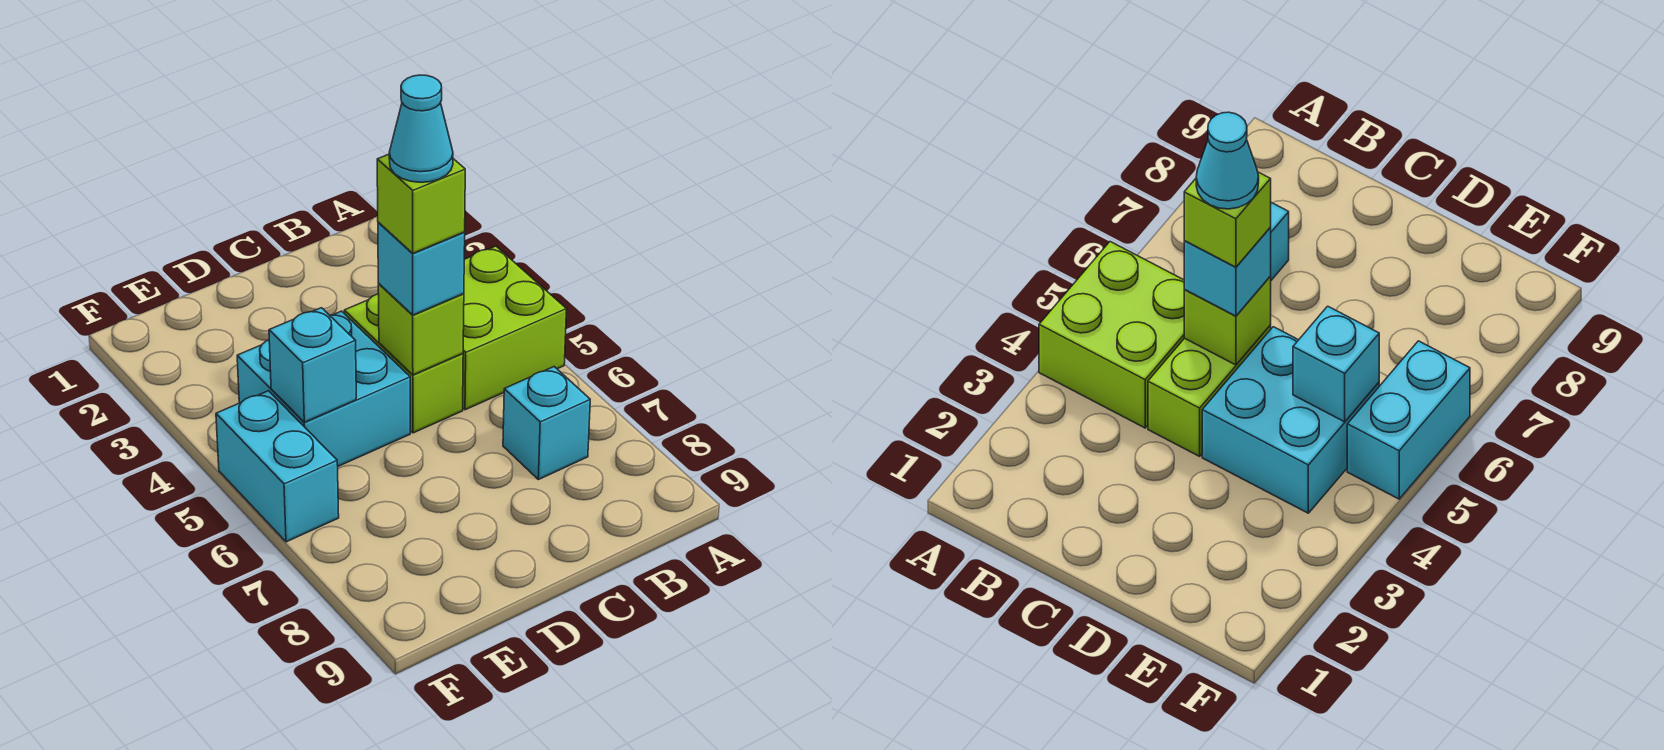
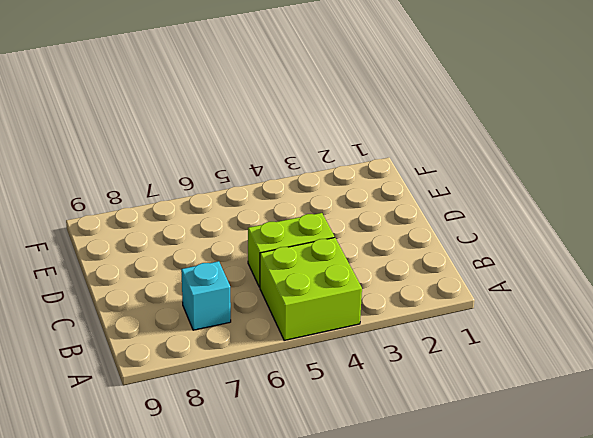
none -> cyan brick D4:E5 level 1
none -> cyan brick F5:F6 level 1

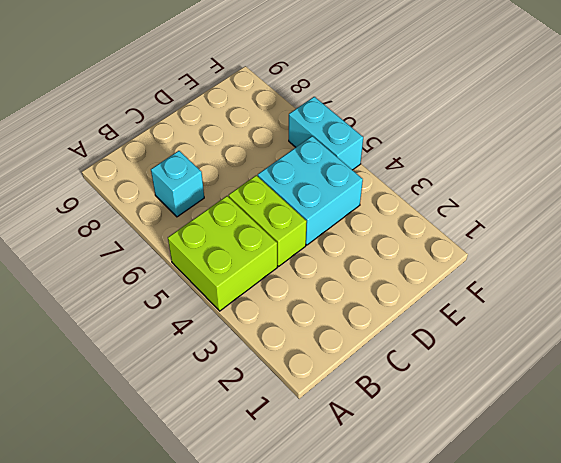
none -> lime brick C5 level 2
none -> cyan brick E5 level 2

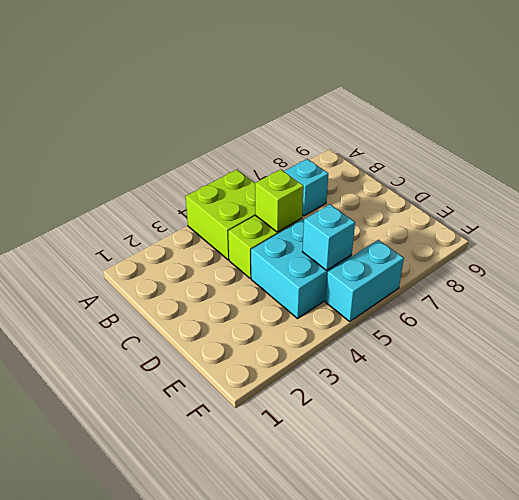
none -> cyan brick C5 level 3
none -> lime brick C5 level 4

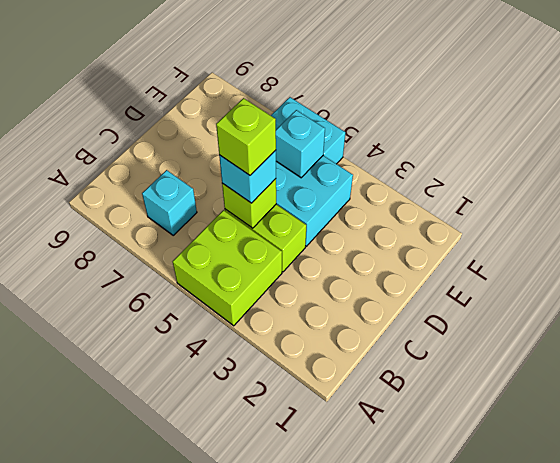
none -> cyan cone C5 level 5

